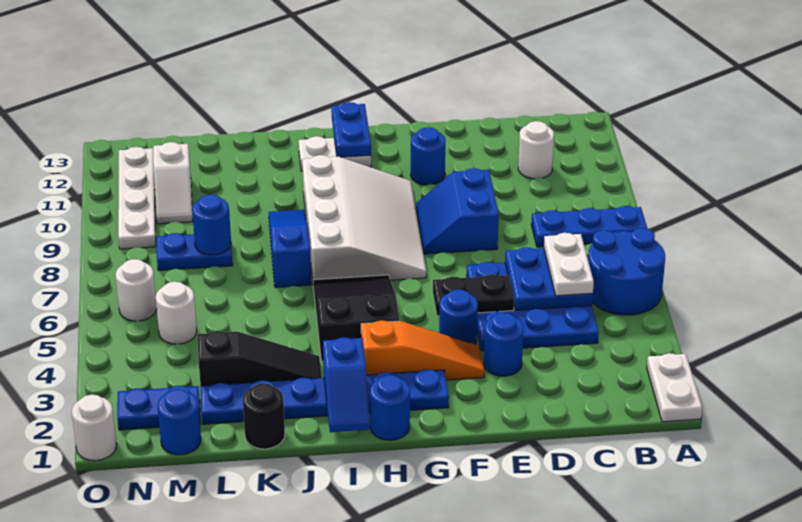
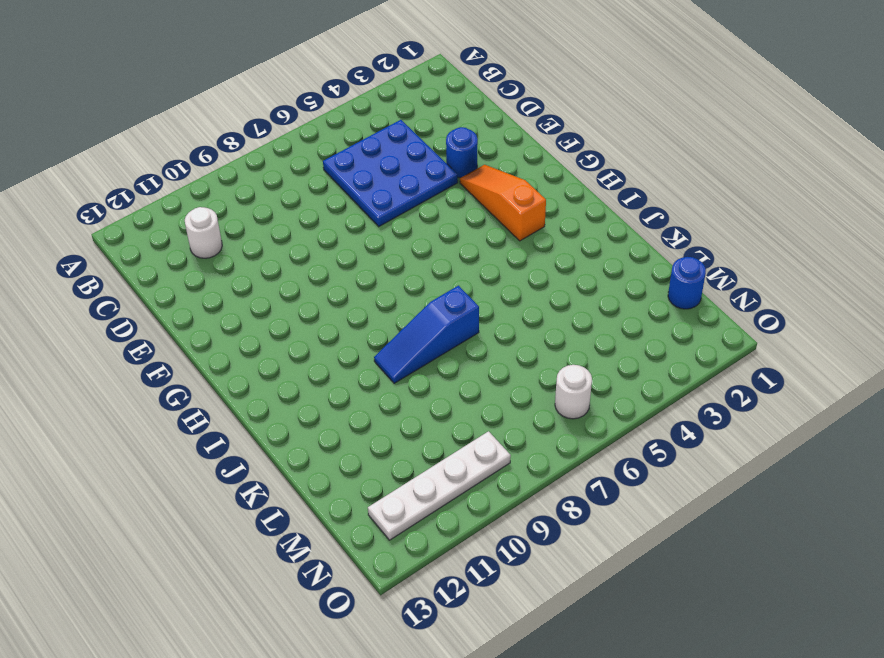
none -> white plate A1:A2 level 1
none -> blue round brick A5:B6 level 1
none -> blue plate A8:C8 level 1
none -> blue slope E8:F9 level 1 top E

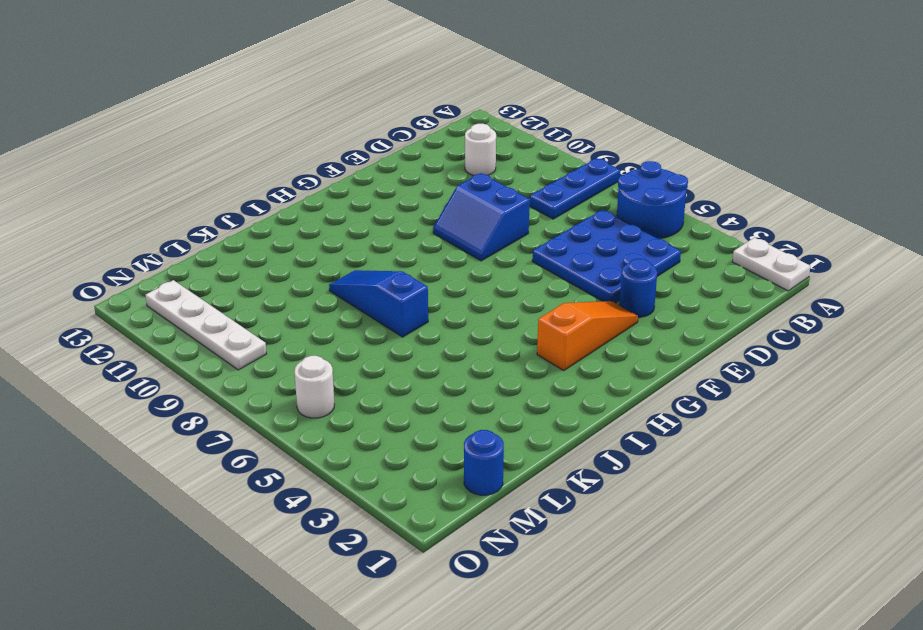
none -> blue round brick F4 level 1
none -> blue round brick F11 level 1
none -> blue plate G2:L2 level 1
none -> white slope G7:I10 level 1 top I

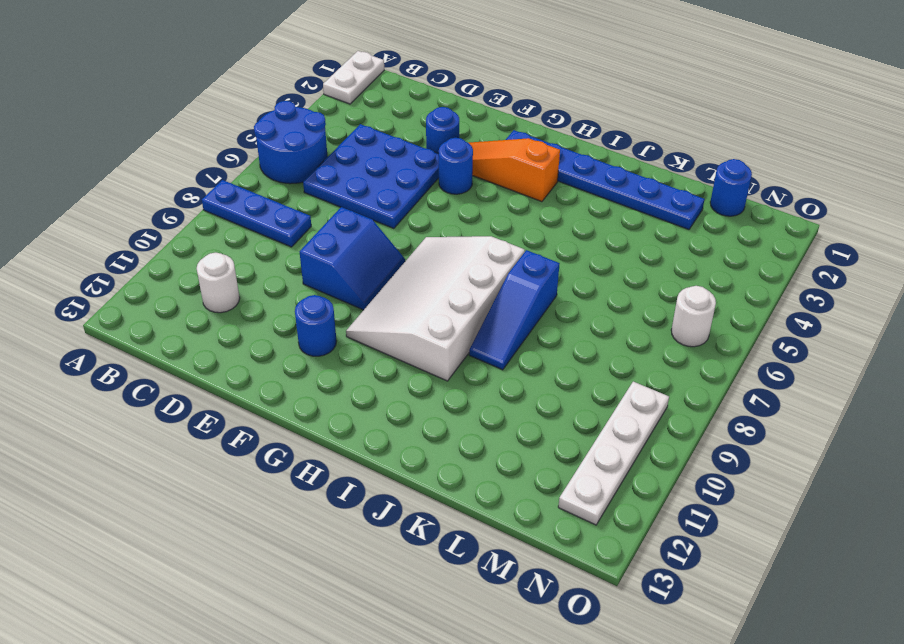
none -> blue round brick H1 level 1
none -> black slope H4:I6 level 1 top 4
none -> white plate H12:I12 level 1
none -> black slope J3:L3 level 1 top L

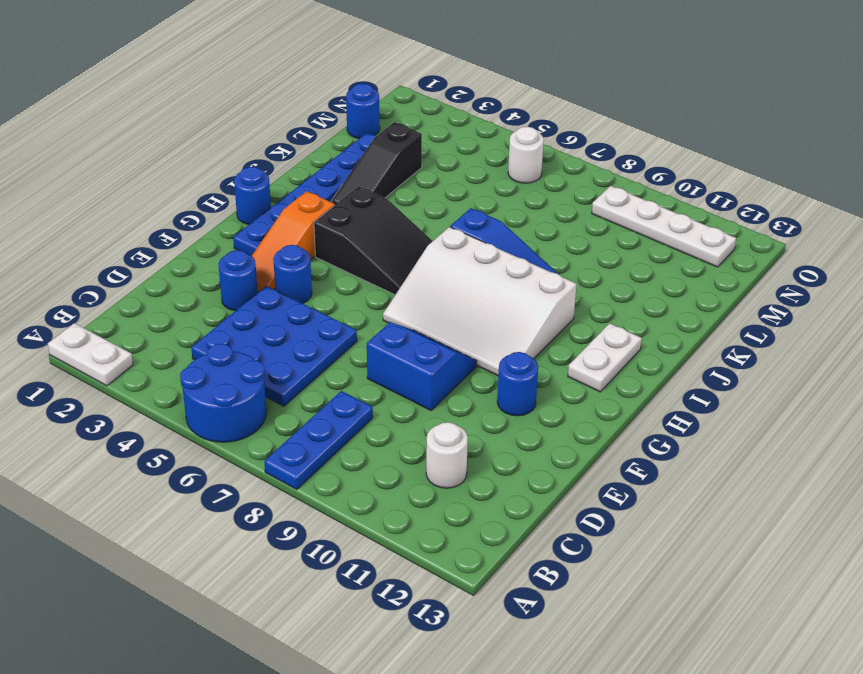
none -> black round brick K1 level 1
none -> blue plate L8:M8 level 1
none -> blue plate M2:N2 level 1
none -> white round brick M5 level 1

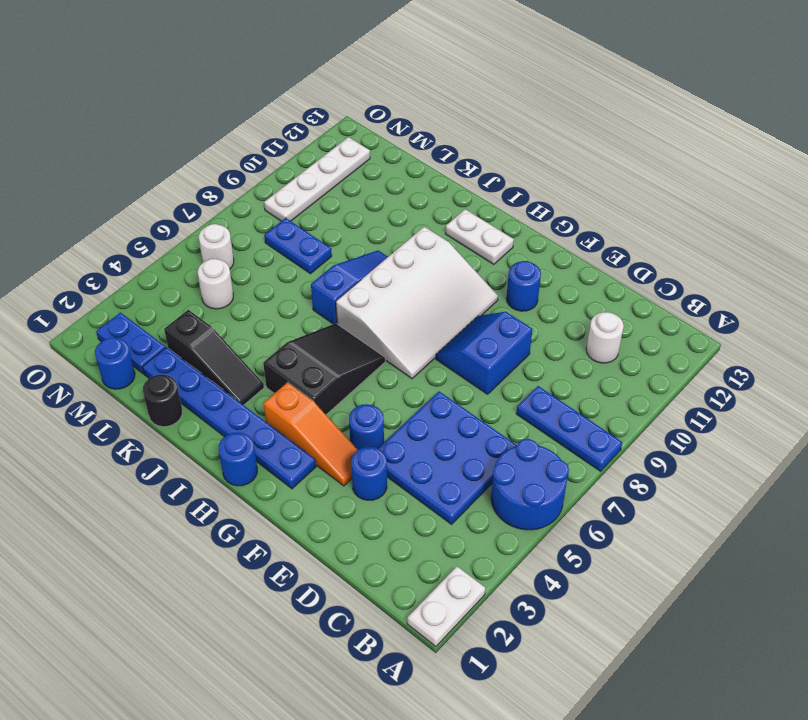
none -> white slope M10:M11 level 1 top 11
none -> white round brick O1 level 1
none -> blue plate C5:D6 level 2
none -> black plate E5:F5 level 2

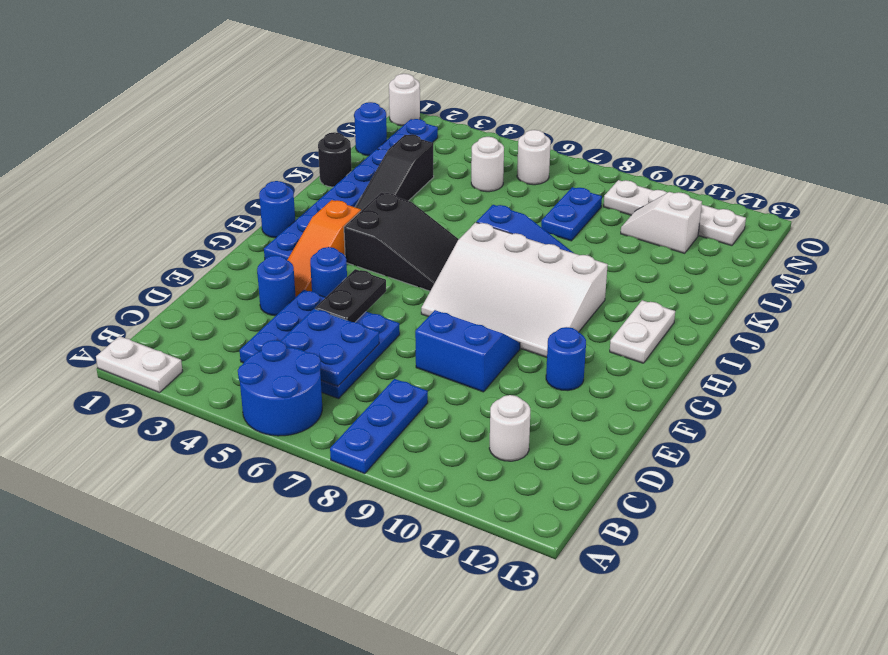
none -> blue plate H12:H13 level 2
none -> blue slope I1:I2 level 2 top 2
none -> blue round brick L8 level 2
none -> white plate C5:C6 level 3

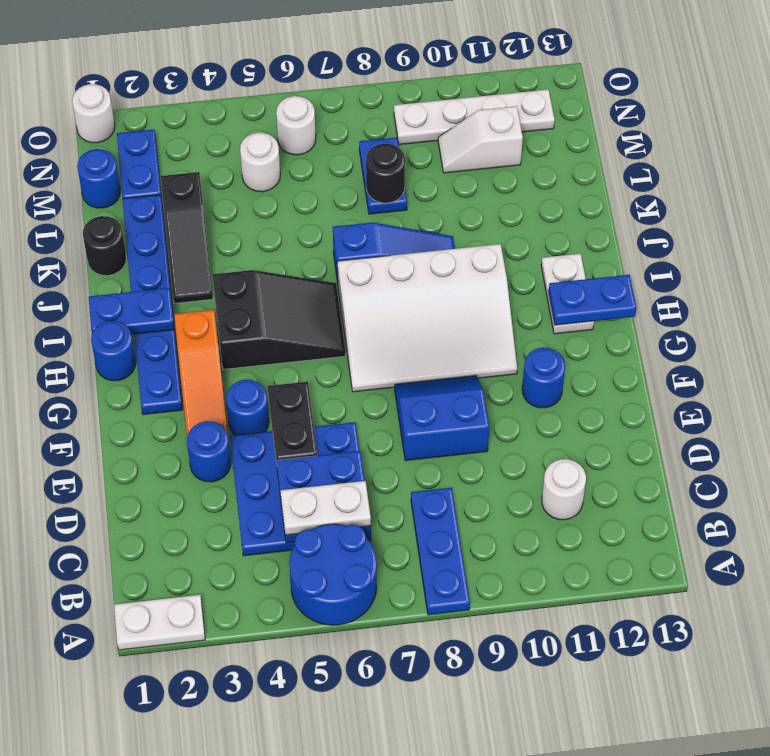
blue plate I1:I2 level 2 -> blue slope I1:I2 level 2 top 2
black round brick L8 level 2 -> blue round brick L8 level 2

